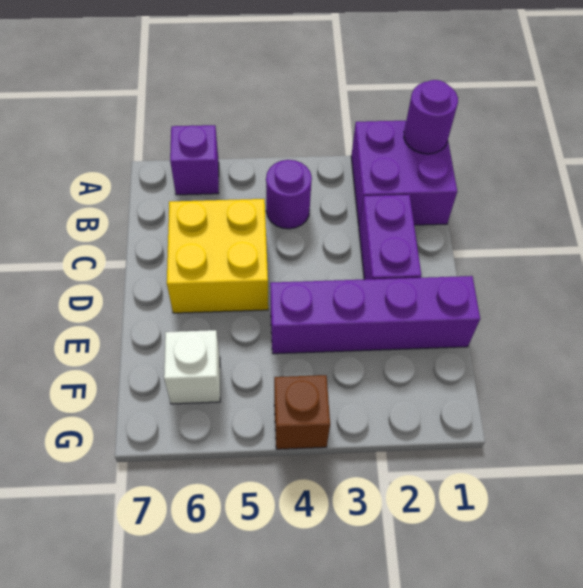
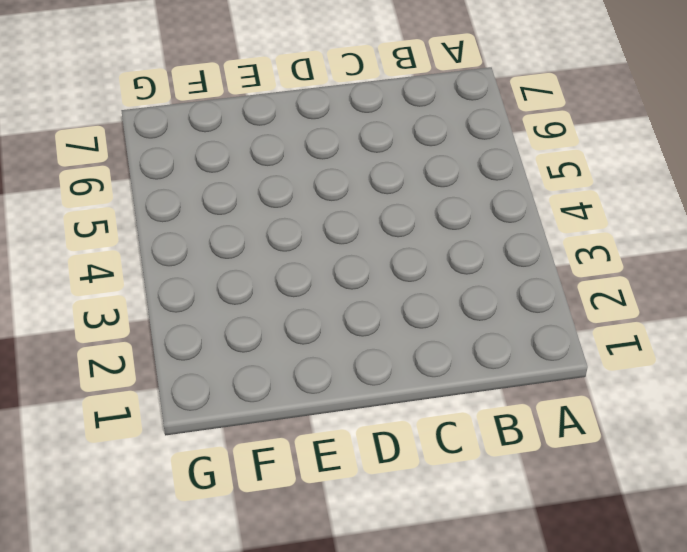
none -> purple brick A1:B2 level 1
none -> purple brick A6 level 1

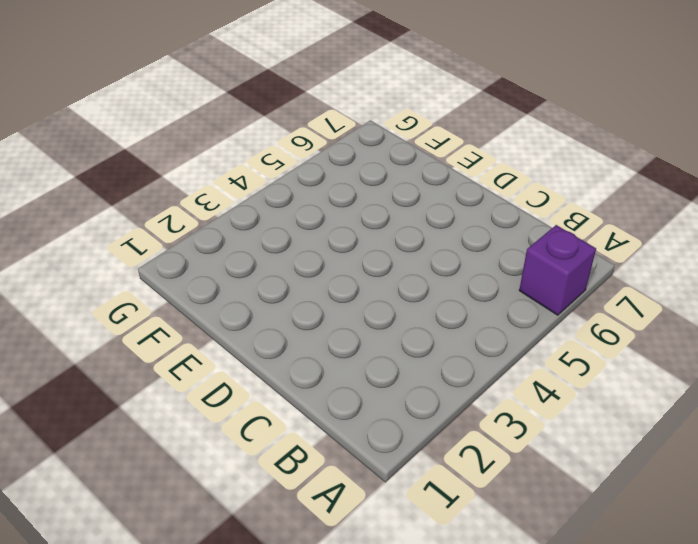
none -> purple brick A1:B2 level 1
none -> purple round brick B4 level 1

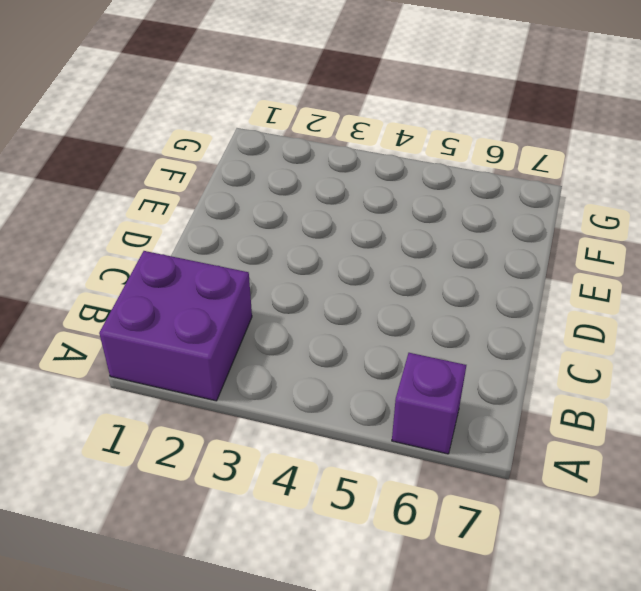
none -> purple round brick B4 level 1
none -> purple brick C2:D2 level 1

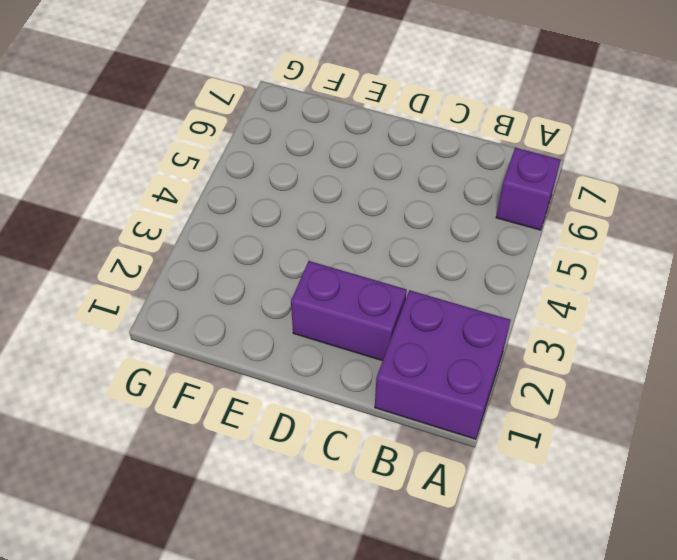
none -> purple round brick B4 level 1
none -> yellow brick C5:D6 level 1

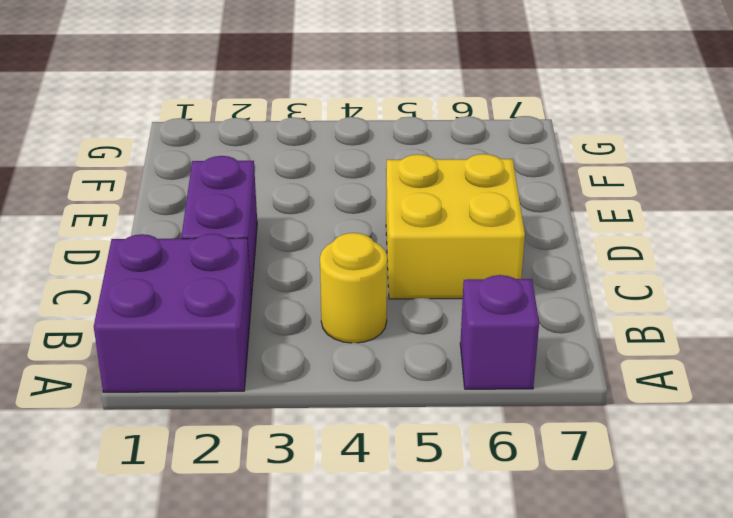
yellow round brick B4 level 1 -> purple round brick B4 level 1
none -> purple brick E1:E4 level 1
none -> white brick F6 level 1

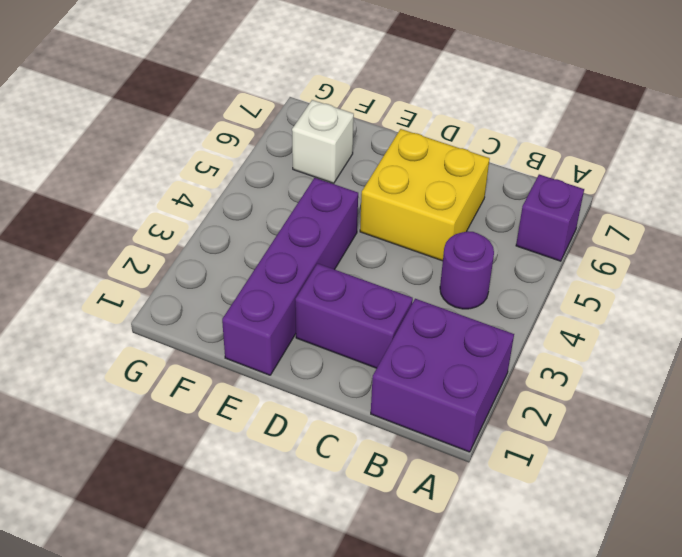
none -> brown brick G4 level 1
none -> purple round brick A1 level 2

